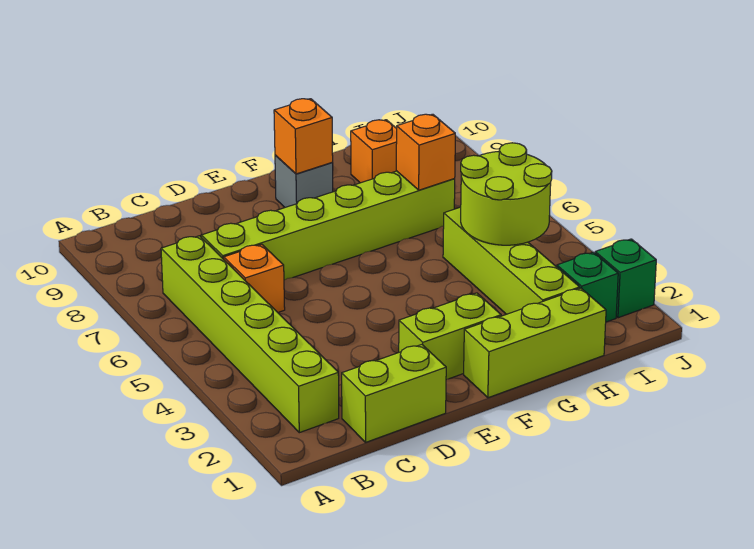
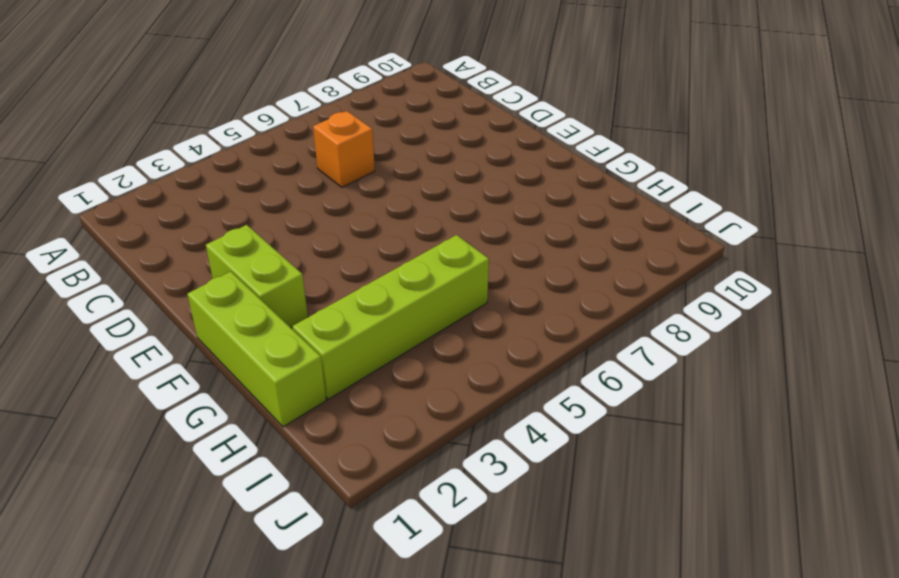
none -> lime brick B2:B7 level 1
none -> lime brick C1:D1 level 1
none -> lime brick C7:H7 level 1

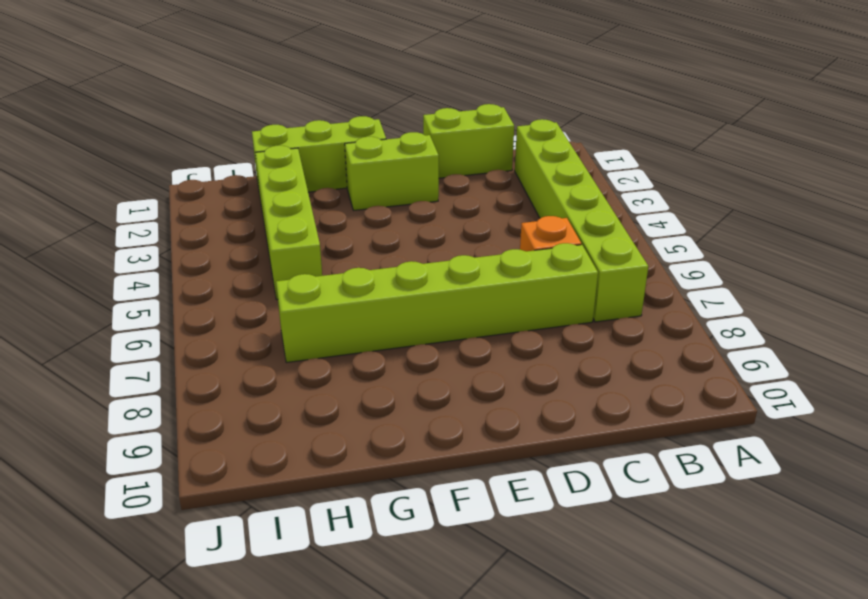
none -> grey brick F9 level 1
none -> orange brick H9 level 1
none -> green brick I2 level 1

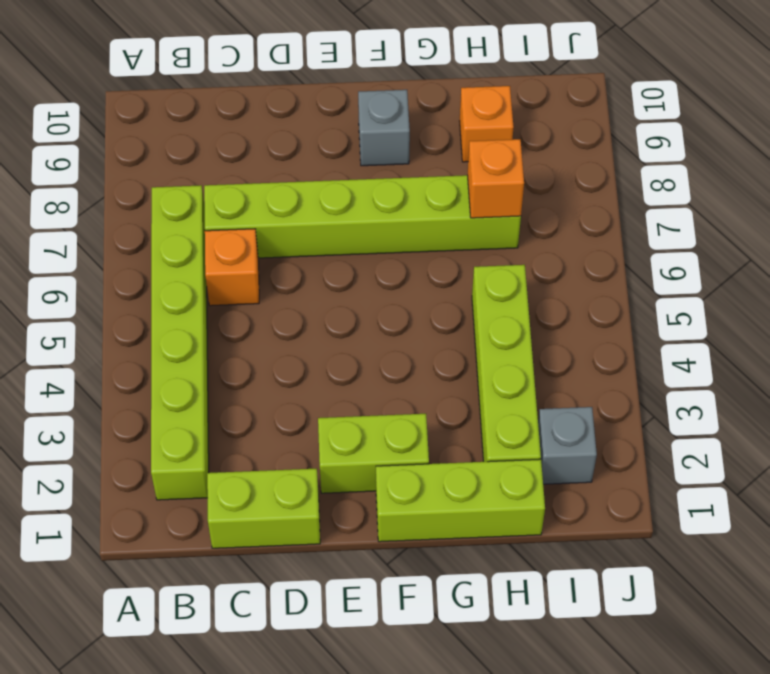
grey brick I2 level 1 -> green brick I2 level 1
none -> green brick J2 level 1
none -> orange brick F9 level 2
none -> lime round brick H4:I5 level 2

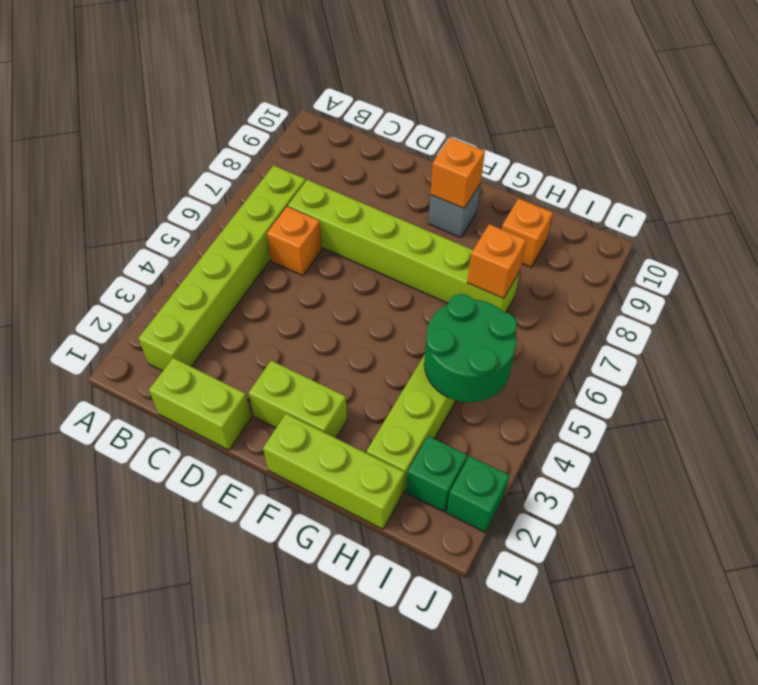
green round brick H4:I5 level 2 -> lime round brick H4:I5 level 2

